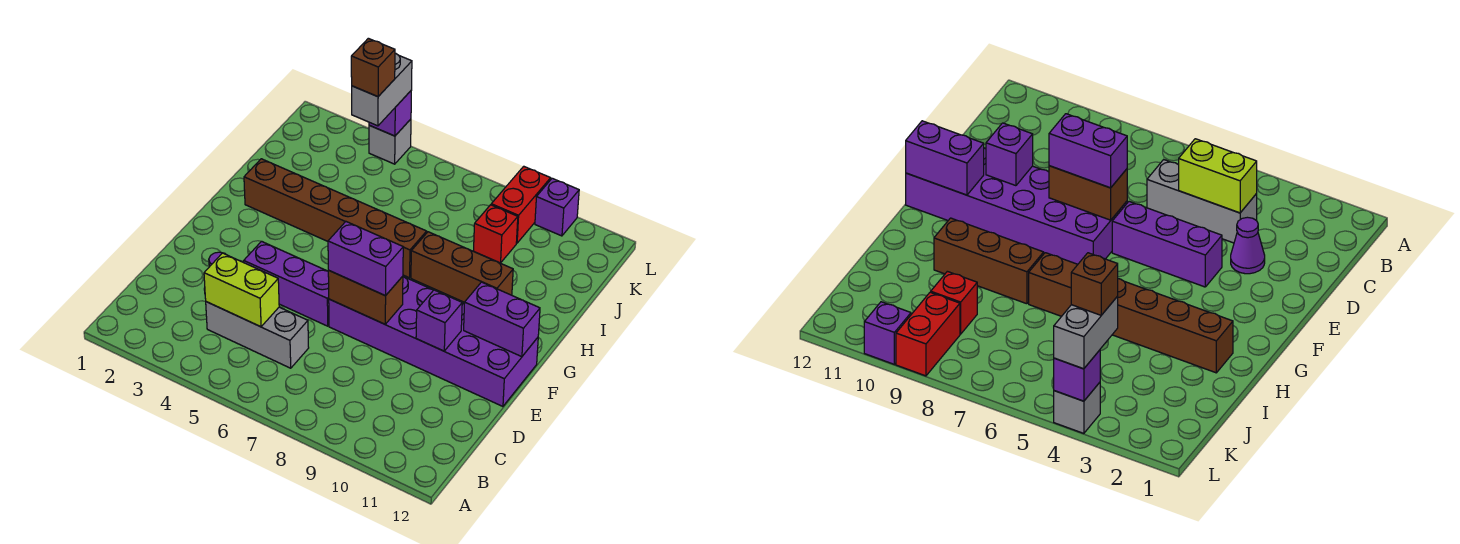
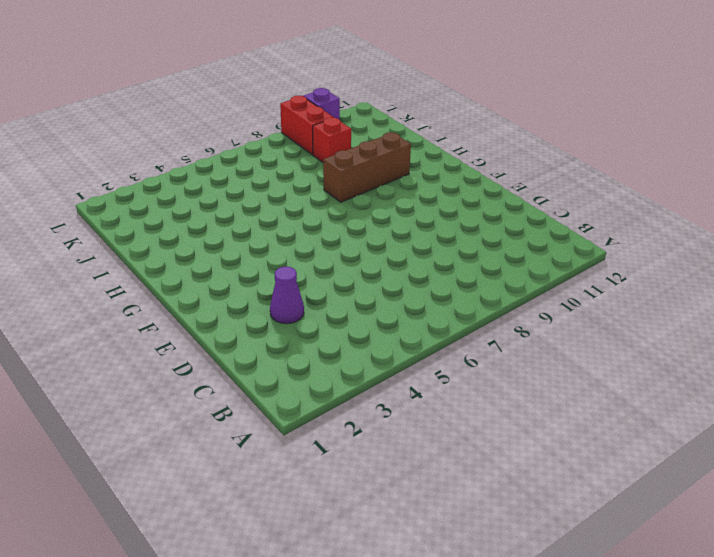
none -> grey brick C4:C6 level 1
none -> purple brick E4:E6 level 1
none -> purple brick E7:F12 level 1

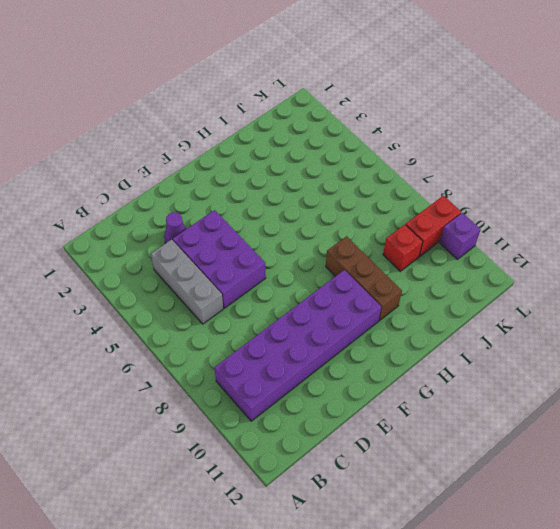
purple brick B9:G10 level 1 -> purple brick E7:F12 level 1
purple brick D4:E6 level 1 -> purple brick E4:E6 level 1
none -> brown brick H2:H7 level 1
none -> grey brick L4 level 1
none -> lime brick C4:C5 level 2

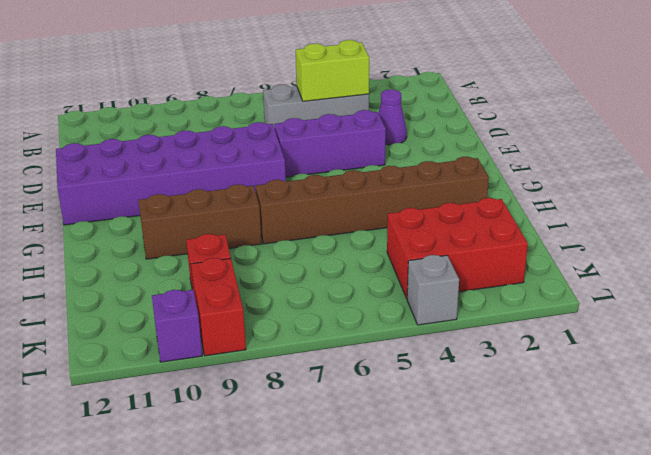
red brick J2:K4 level 1 -> none
none -> brown brick E7:E8 level 2
none -> purple brick E10 level 2
none -> purple brick F11:F12 level 2

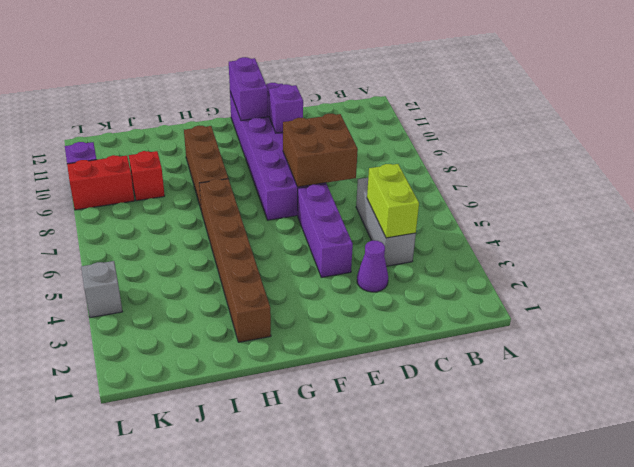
brown brick D7:E8 level 2 -> brown brick E7:E8 level 2
none -> purple brick L4 level 2
none -> purple brick E7:E8 level 3
none -> grey brick K4:L4 level 3

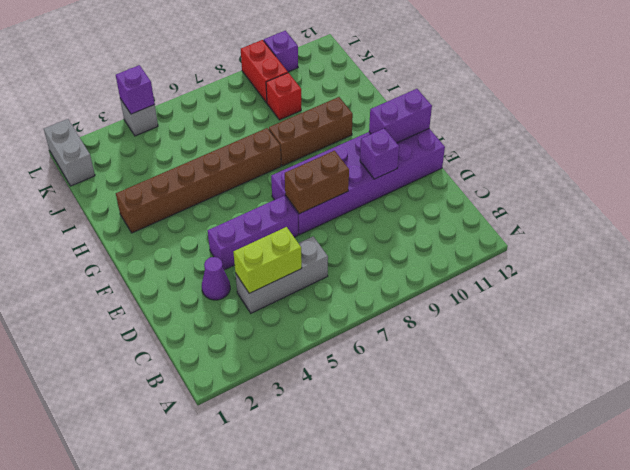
grey brick K1:L1 level 1 -> grey brick K4:L4 level 3
none -> purple brick E7:E8 level 3
none -> brown brick K4 level 4

